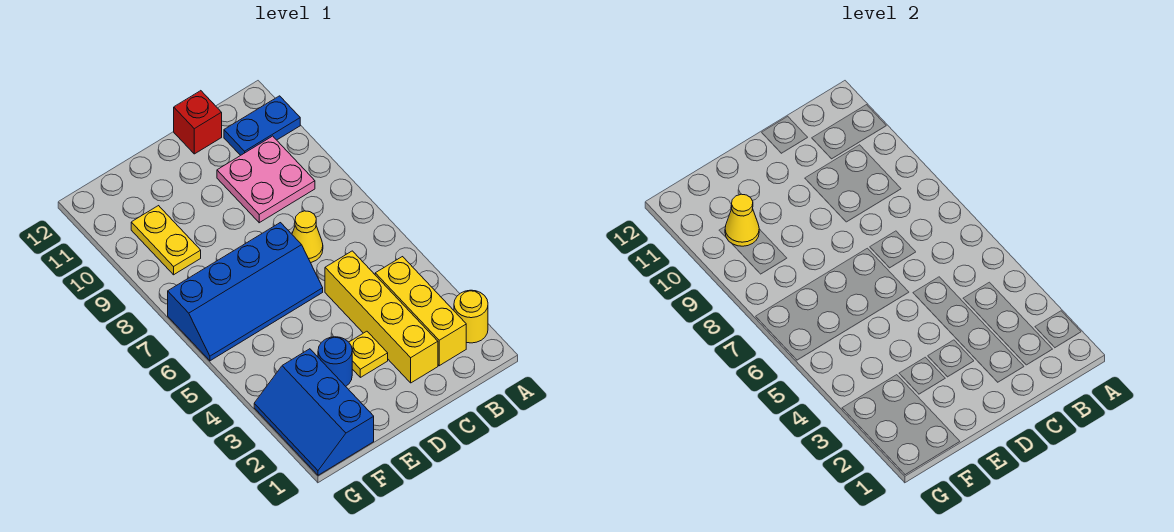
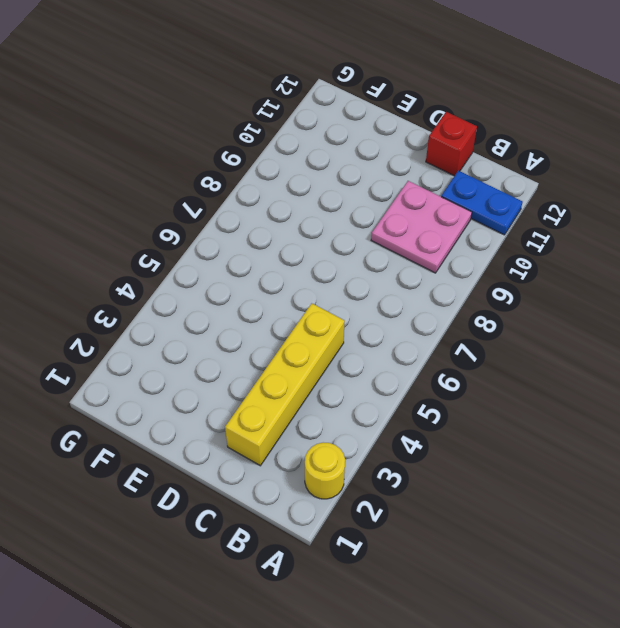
none -> yellow brick B2:B4 level 1
none -> yellow cone C7 level 1
none -> yellow plate D3 level 1

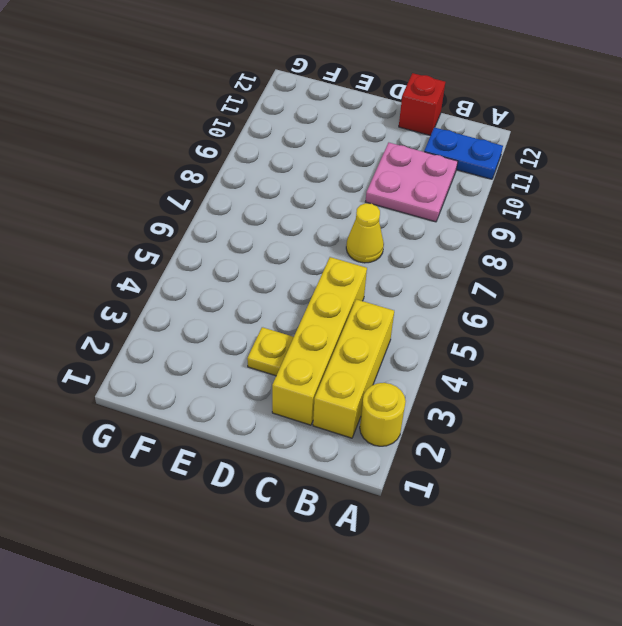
none -> blue slope D6:G7 level 1 top 7
none -> blue round brick E3 level 1
none -> blue slope F1:G3 level 1 top F

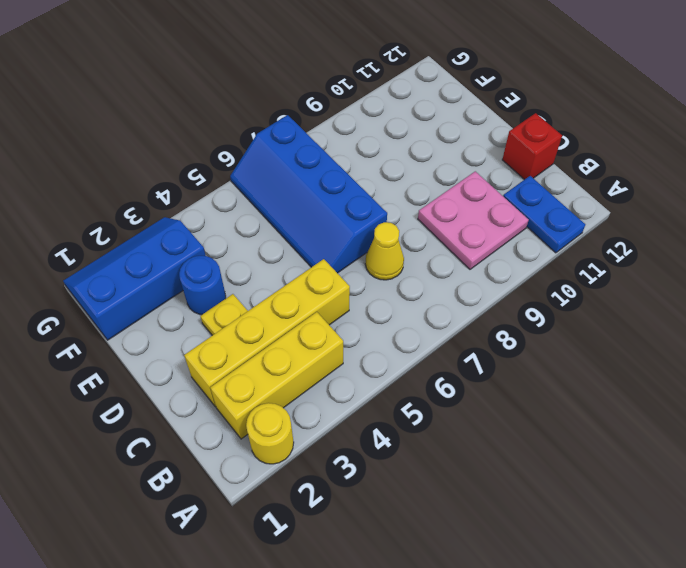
none -> yellow plate F9:F10 level 1
none -> yellow cone F10 level 2

